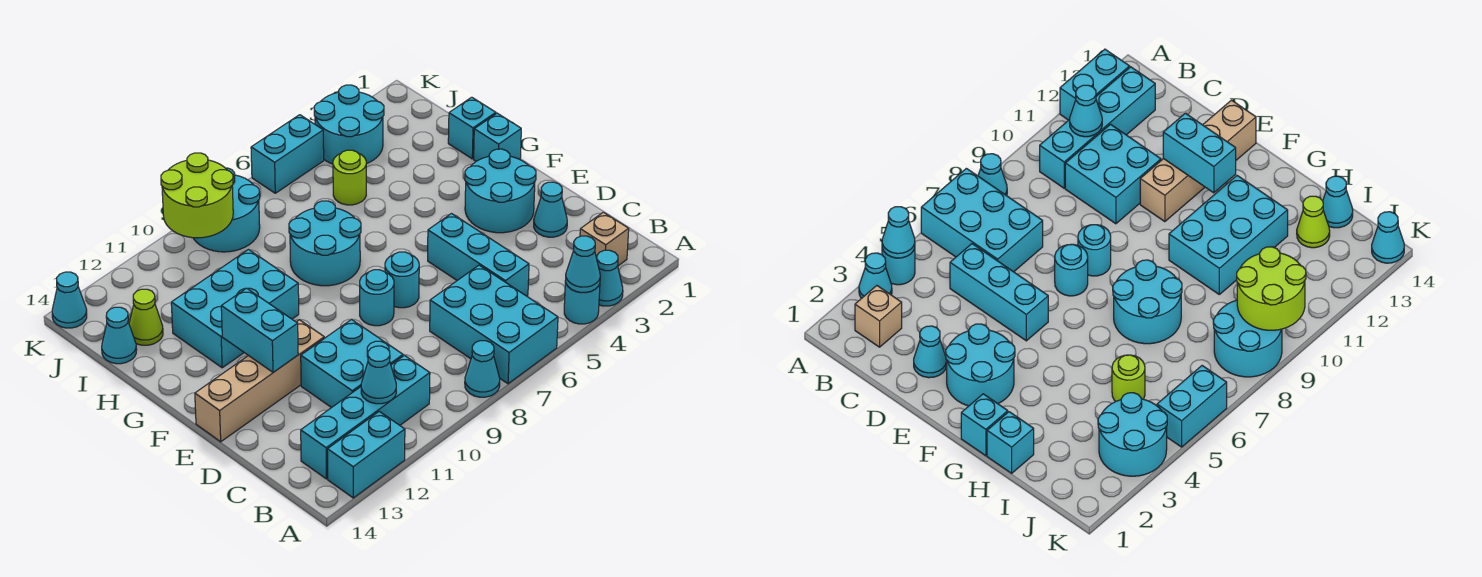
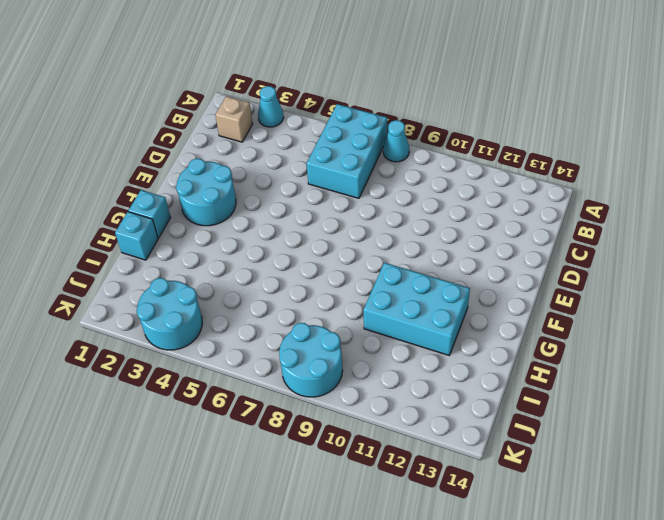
none -> cyan round brick A4 level 1
none -> cyan brick A12:A13 level 1
none -> cyan brick B10:B13 level 1

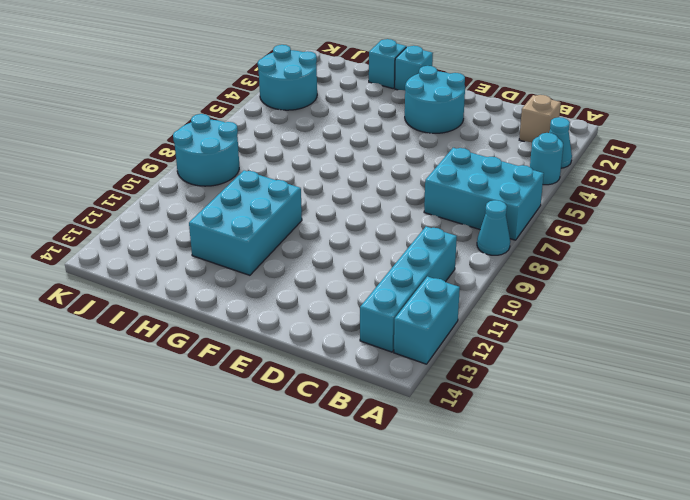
none -> cyan brick C5:E5 level 1
none -> cyan brick C10:D11 level 1
none -> cyan cone D2 level 1

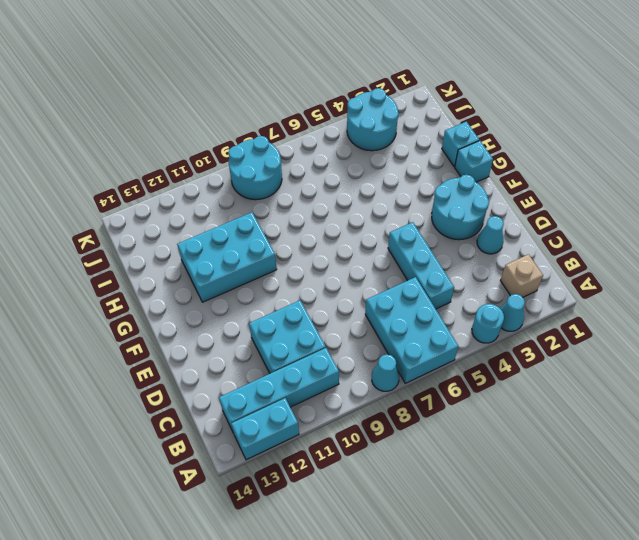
none -> cyan round brick E7 level 1
none -> cyan round brick E8 level 1
none -> tan brick E11:E14 level 1

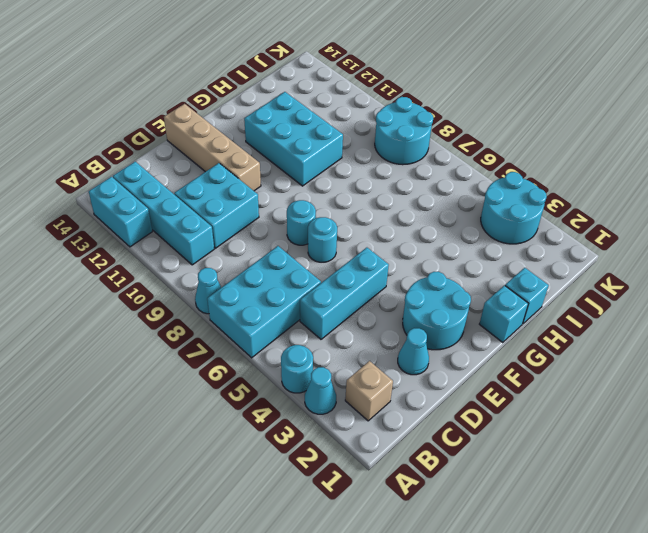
none -> cyan round brick G7:H8 level 1
none -> lime round brick I5 level 1
none -> lime cone I13 level 1

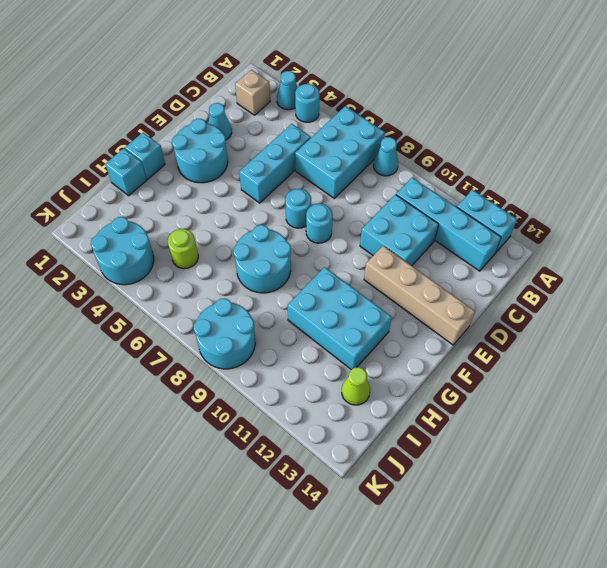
none -> cyan cone I14 level 1
none -> cyan brick K5:K6 level 1
none -> cyan cone K14 level 1

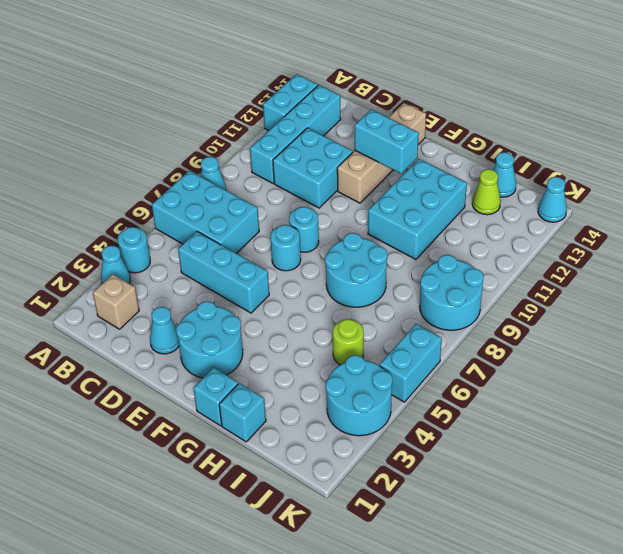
none -> cyan cone A4 level 2
none -> cyan cone B11 level 2
none -> lime round brick J9:K10 level 2

